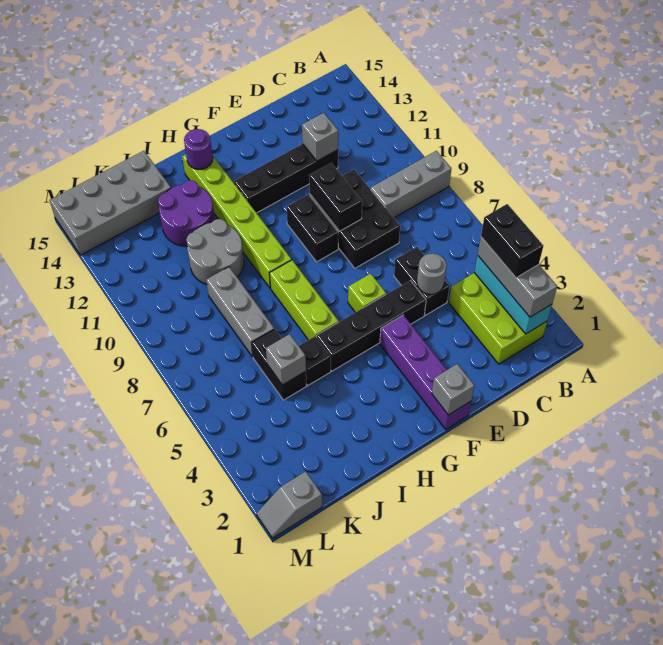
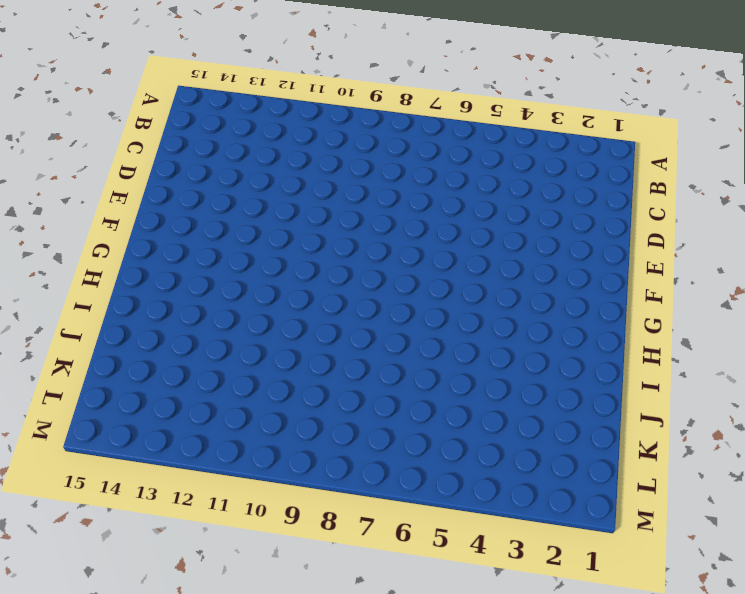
none -> grey brick A9:C9 level 1
none -> lime brick B2:C4 level 1
none -> black brick D5:D6 level 1

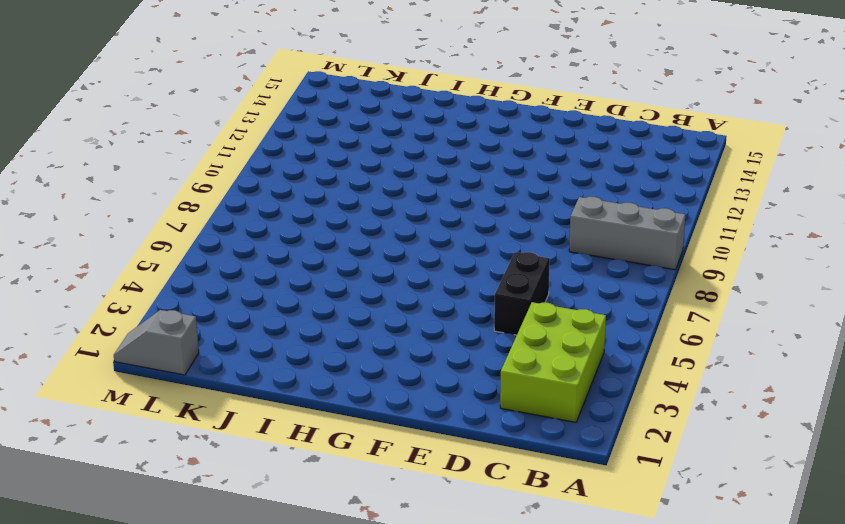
none -> black brick D8:E10 level 1
none -> black brick D12:G12 level 1
none -> black brick E5:H5 level 1

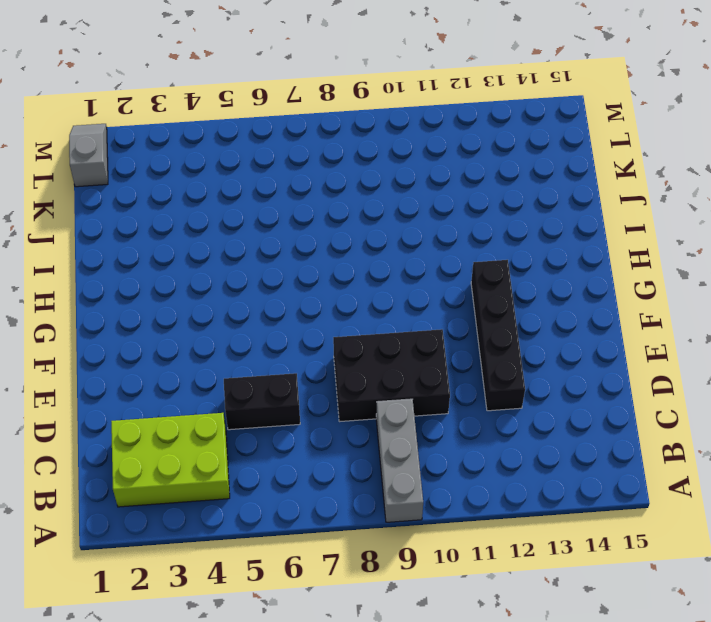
none -> black brick E5:H5 level 1
none -> purple brick F1:F4 level 1
none -> lime brick F6 level 1

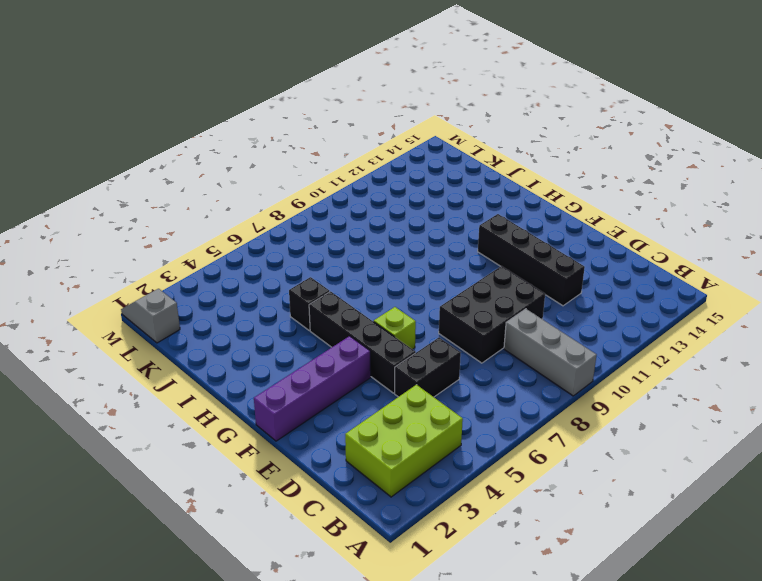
none -> black brick F9:F10 level 1
none -> lime brick H6:H8 level 1
none -> lime brick H9:H14 level 1

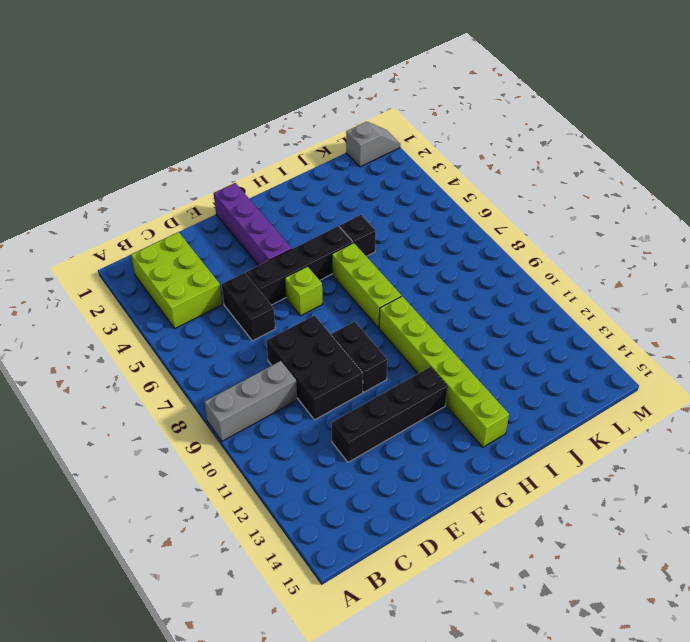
none -> grey round brick I10:J11 level 1
none -> purple round brick I12:J13 level 1
none -> black brick J5:J6 level 1

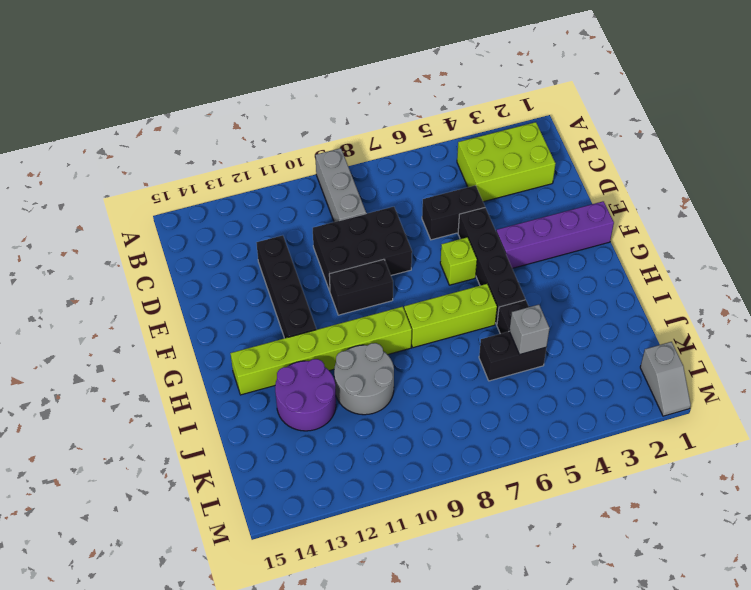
none -> grey brick J7:J9 level 1
none -> grey brick J14:M15 level 1
none -> cyan brick B2:B4 level 2

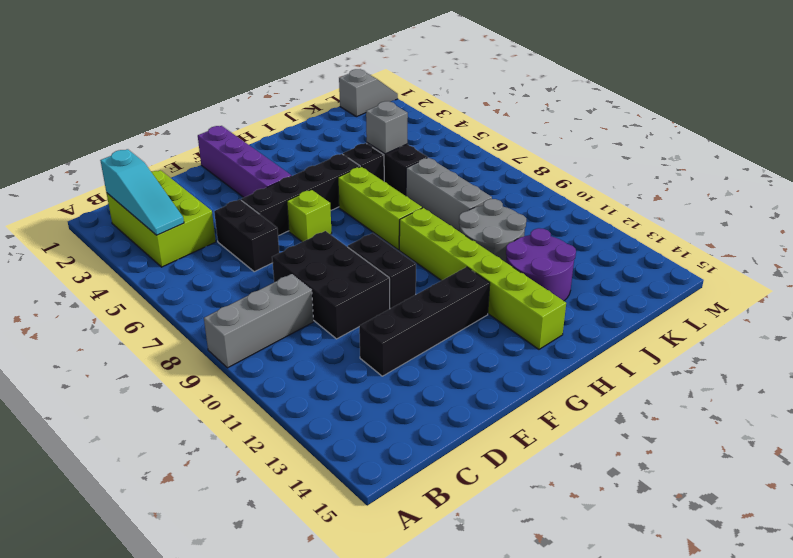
cyan slope B2:B4 level 2 top 2 -> cyan brick B2:B4 level 2
none -> grey brick J14:M15 level 1
none -> grey round brick D5 level 2
none -> grey brick D12 level 2

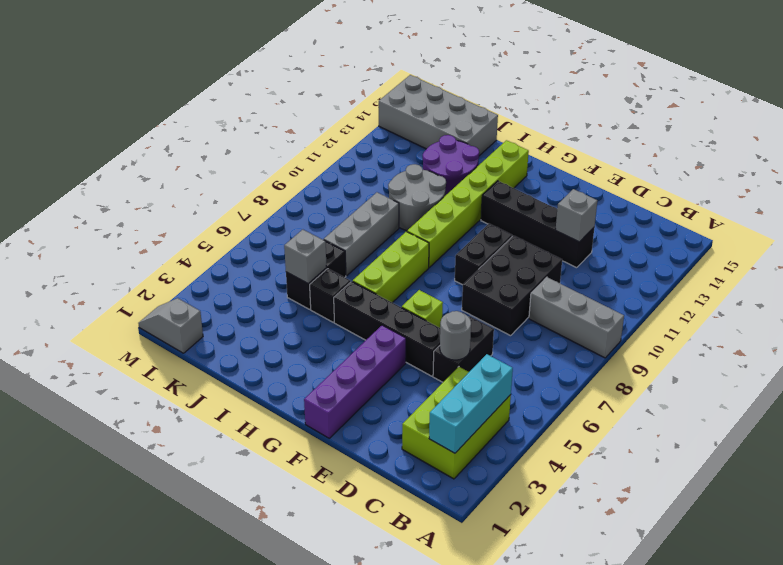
none -> black brick E9:E10 level 2
none -> grey brick F1 level 2
none -> purple round brick H14 level 2

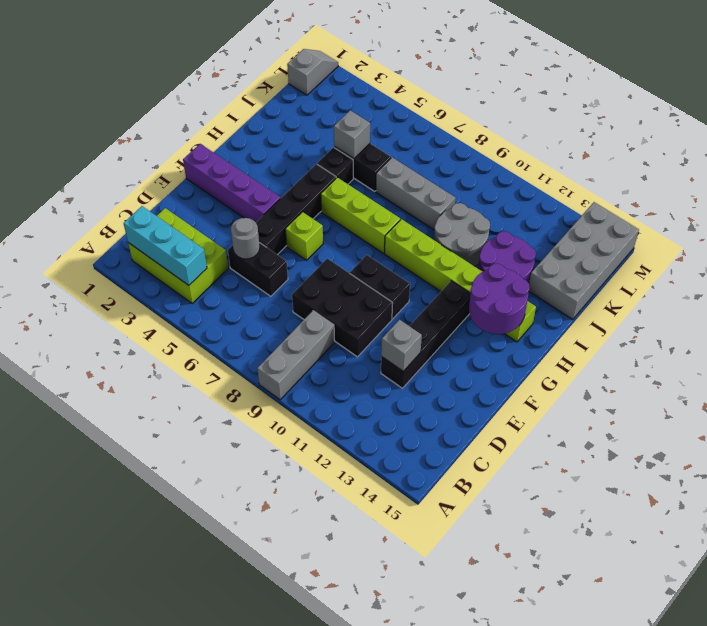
purple round brick G13:H14 level 2 -> purple round brick H14 level 2
none -> black brick E9:E10 level 2
none -> grey brick F1 level 2
none -> grey brick B2:B4 level 3

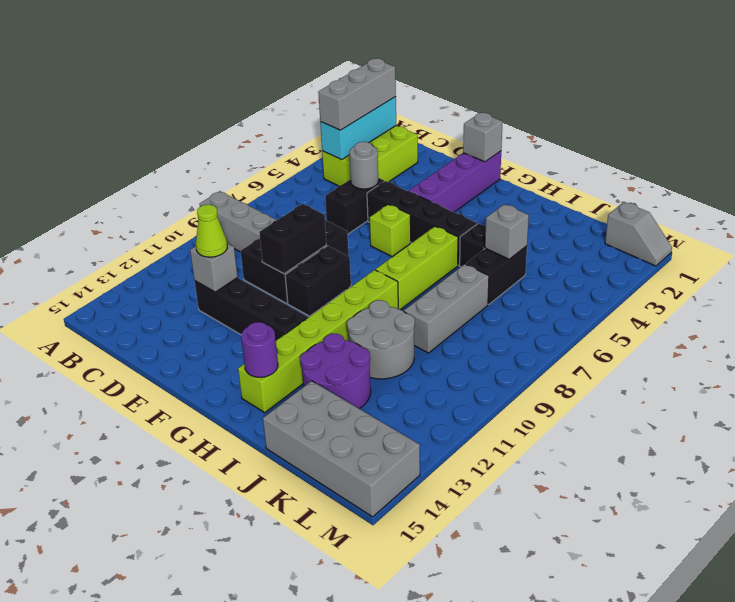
lime cone D12 level 3 -> none
none -> black brick B3:B4 level 4

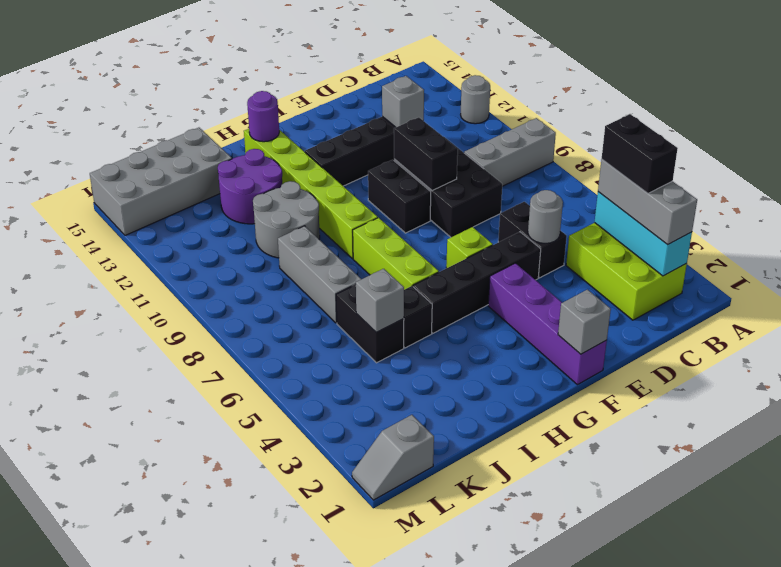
grey round brick A12 level 1 -> none

